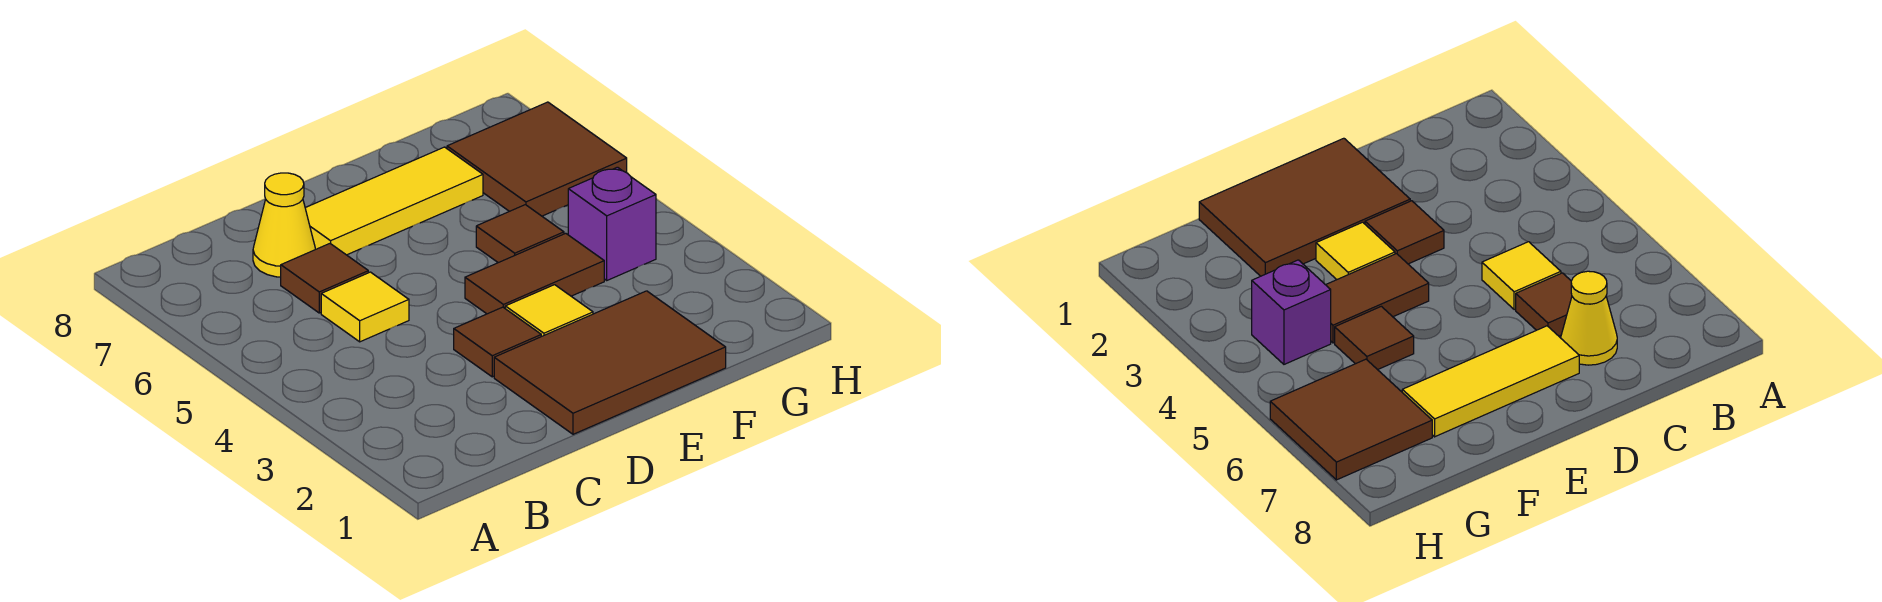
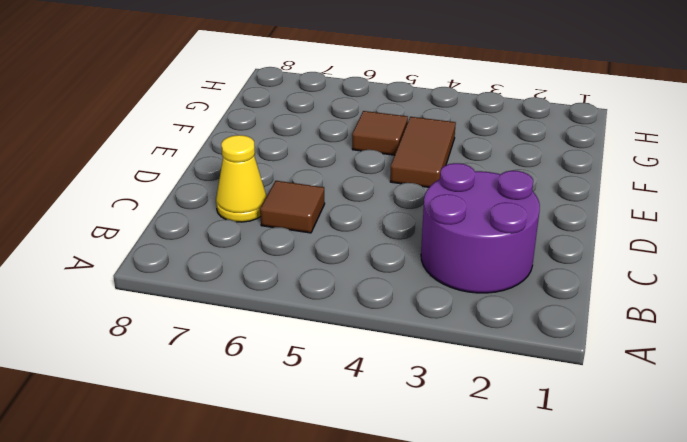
purple round brick B2:C3 level 1 -> none
none -> yellow tile C5 level 1
none -> brown tile D1:F2 level 1

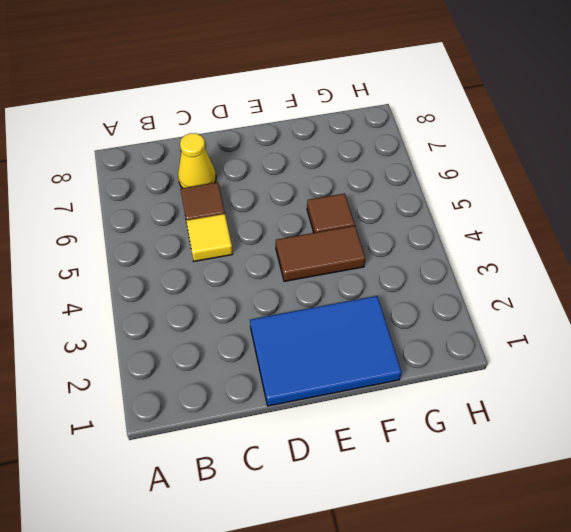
blue tile D1:F2 level 1 -> brown tile D1:F2 level 1
none -> brown tile D3 level 1
none -> yellow tile D7:F7 level 1

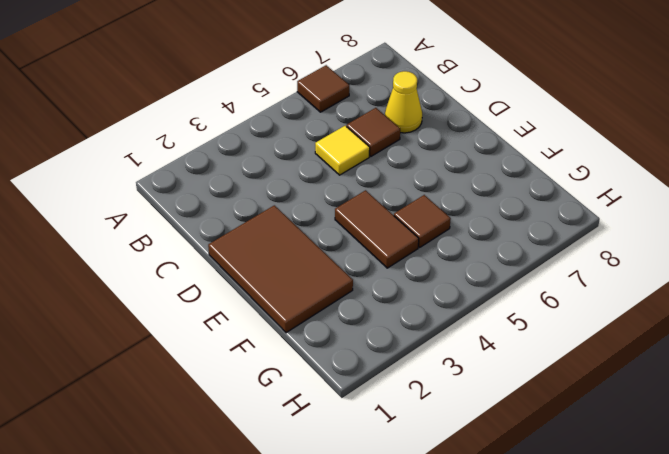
brown tile A6 level 1 -> brown tile D3 level 1
none -> yellow tile D7:F7 level 1
none -> yellow tile E3 level 1

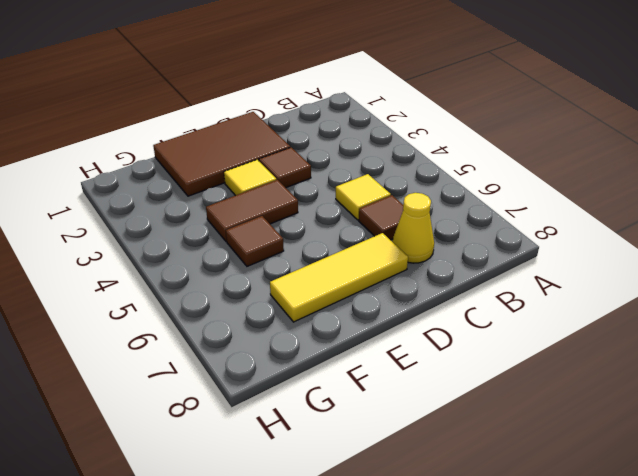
none -> purple brick G4 level 1
none -> brown tile G6:H7 level 1

